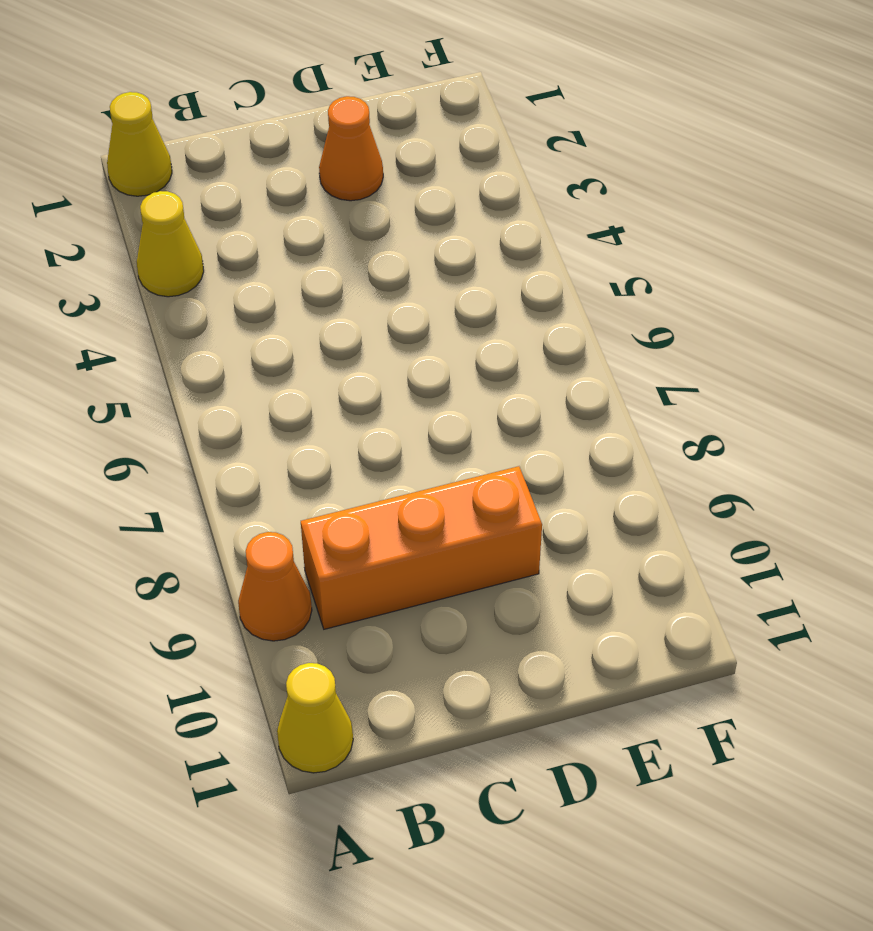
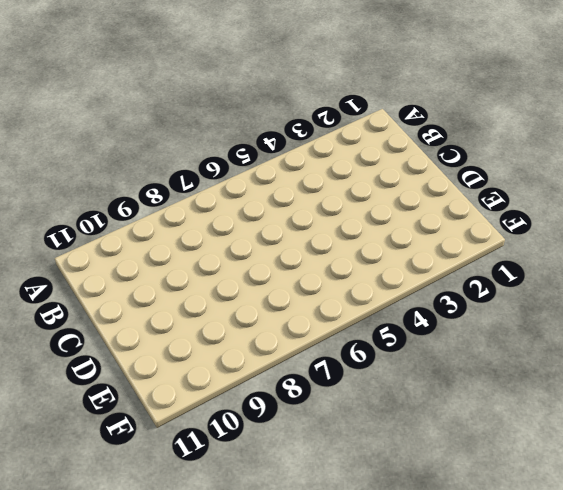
none -> yellow cone A1 level 1
none -> yellow cone A3 level 1

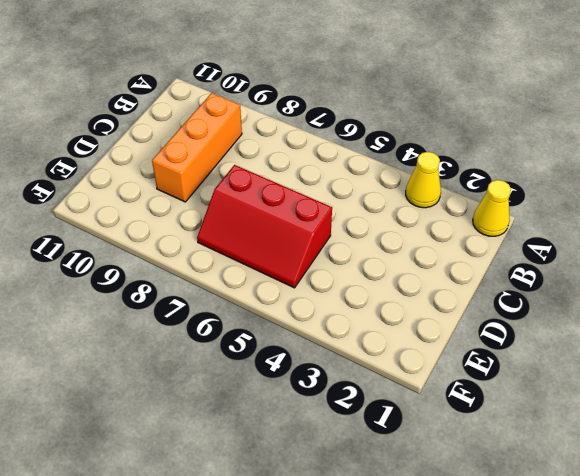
red slope D5:E7 level 1 top D -> none
none -> orange cone A9 level 1
none -> yellow cone A11 level 1

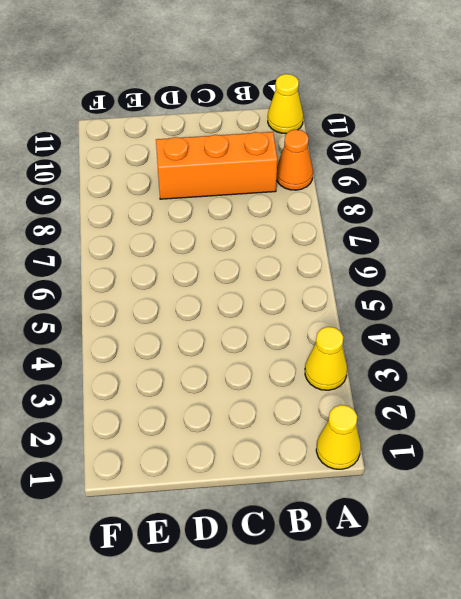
none -> orange cone D2 level 1

